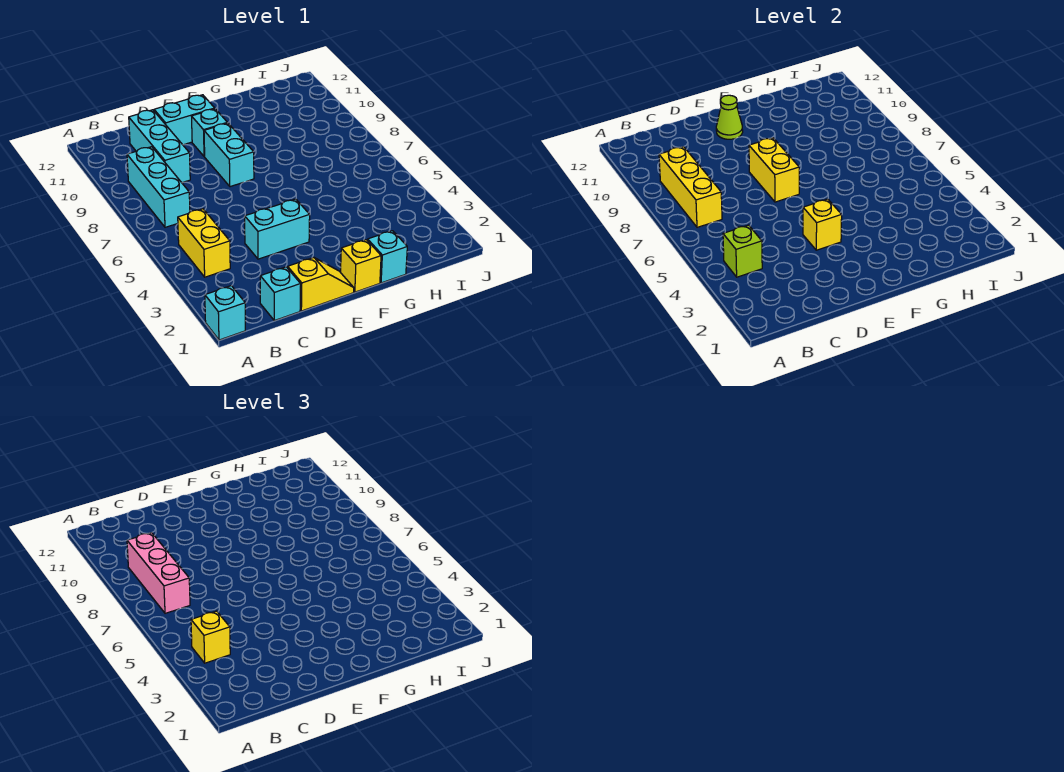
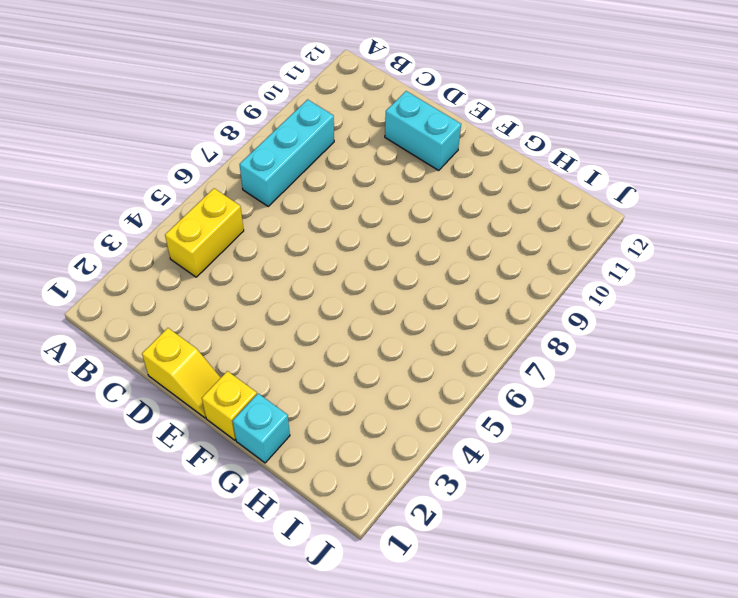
none -> cyan brick A1 level 1
none -> cyan brick C1 level 1
none -> cyan brick C9:C11 level 1

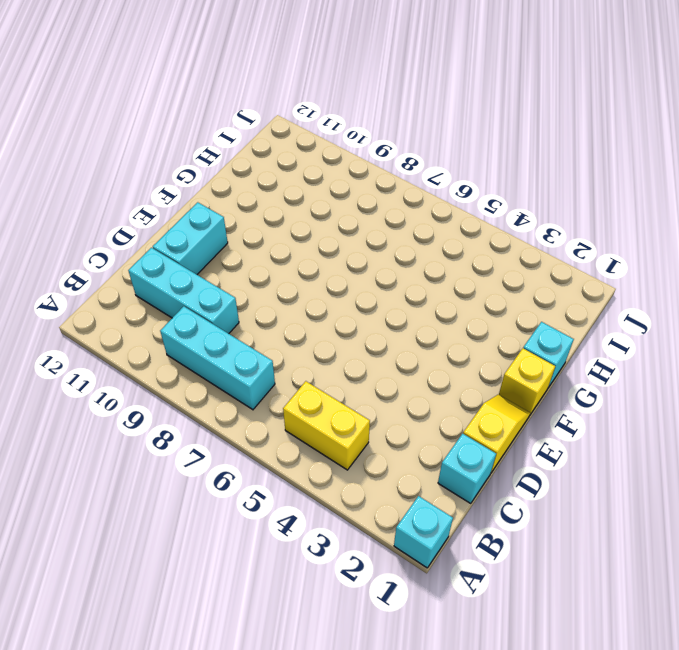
none -> cyan brick D4:E4 level 1
none -> cyan brick E8:E9 level 1
none -> cyan brick E10 level 1

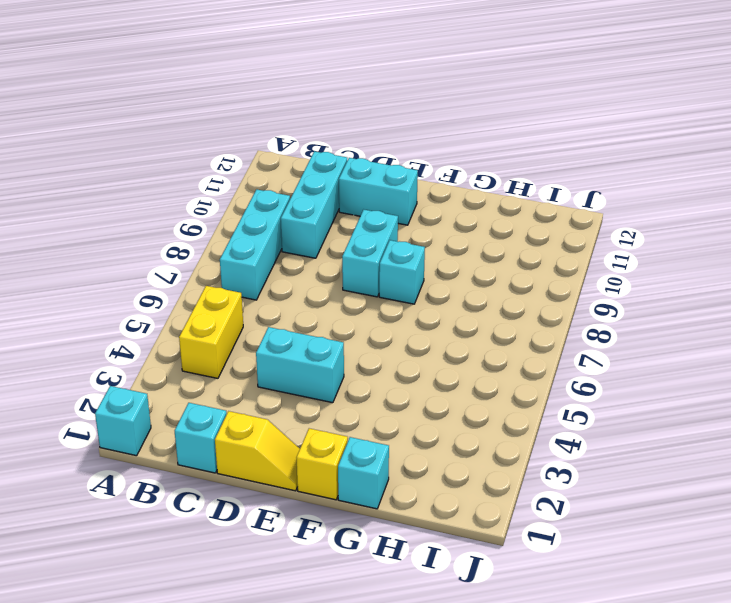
cyan brick F8 level 1 -> cyan brick E10 level 1
none -> lime brick B4 level 2
none -> yellow brick B7:B9 level 2
none -> yellow brick E4 level 2

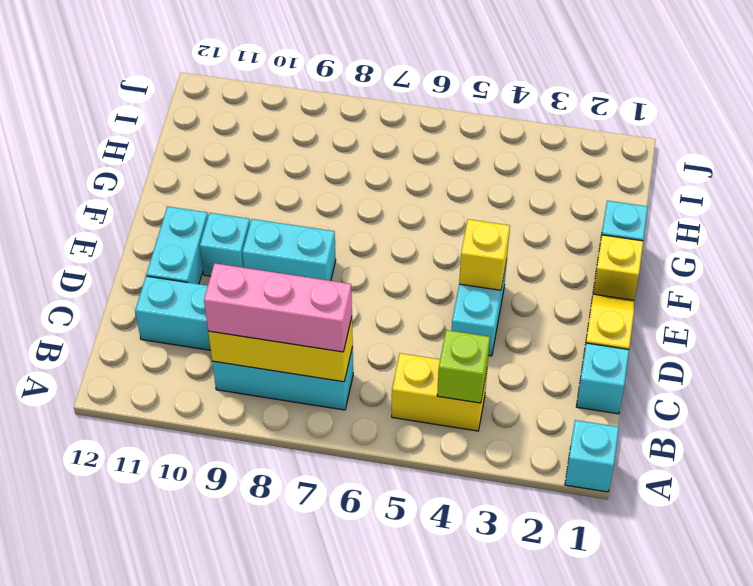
none -> yellow brick E7:E8 level 2
none -> lime cone E11 level 2
none -> yellow brick B4 level 3

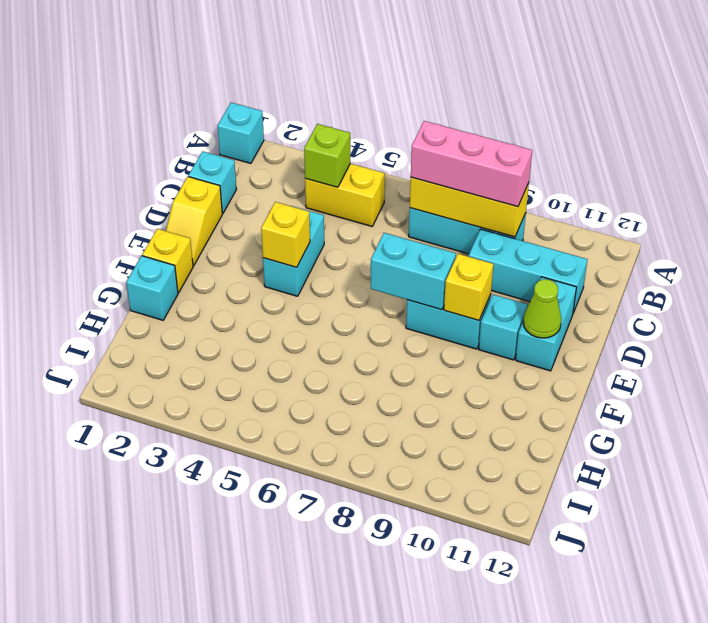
cyan brick E7:E8 level 2 -> yellow brick E7:E8 level 2
yellow brick E9 level 2 -> yellow brick B4 level 3

